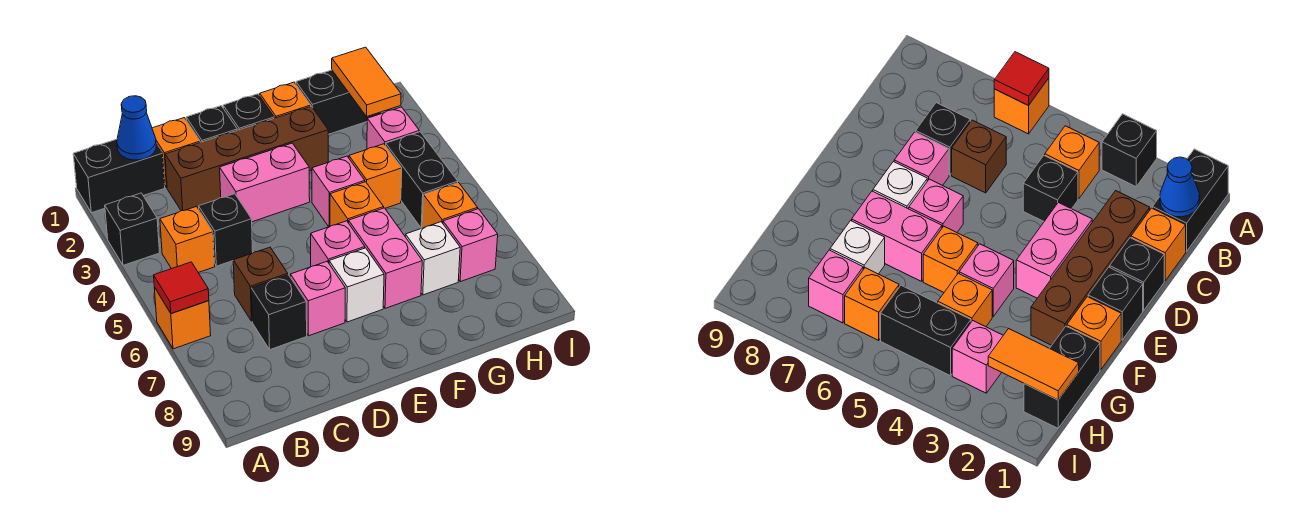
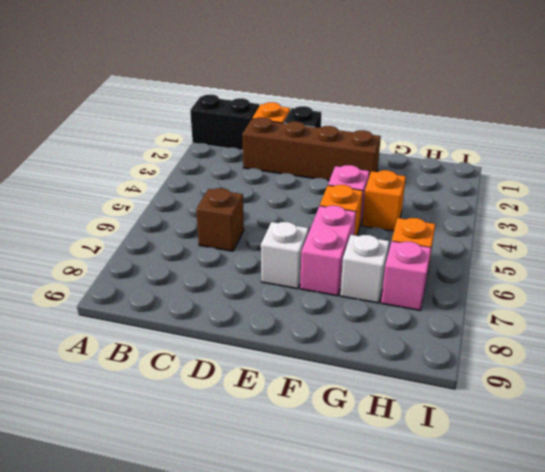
none -> black brick A3 level 1
none -> orange brick A6 level 1
none -> orange brick B4 level 1

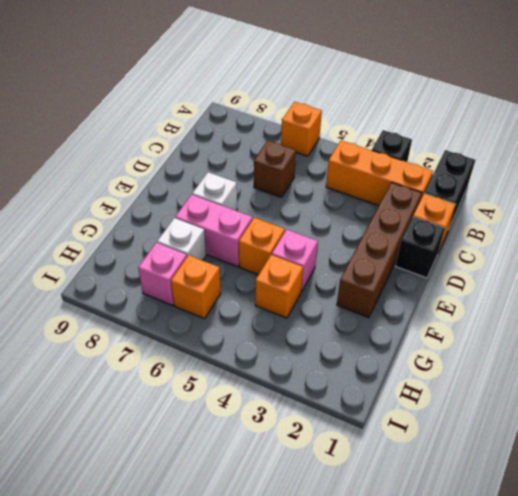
orange brick B2:B4 level 1 -> orange brick B4 level 1
none -> black brick C4 level 1
none -> black brick C7 level 1
none -> pink brick D3:E3 level 1

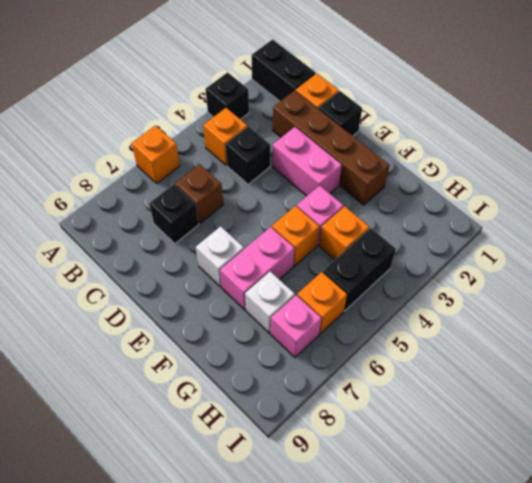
none -> pink brick D7 level 1
none -> black brick E1 level 1
none -> pink brick E6 level 1

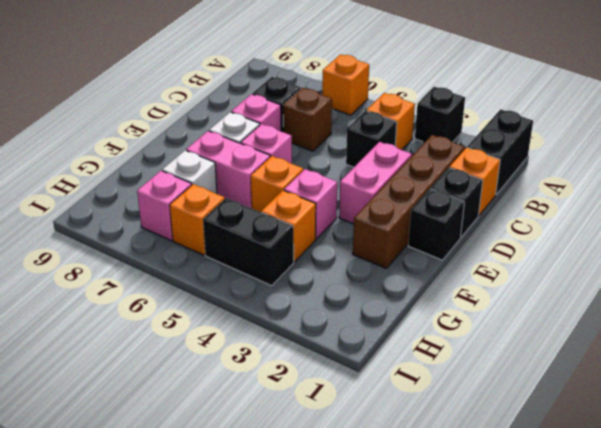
none -> orange brick F1 level 1
none -> black brick G1:H1 level 1
none -> pink brick H3 level 1

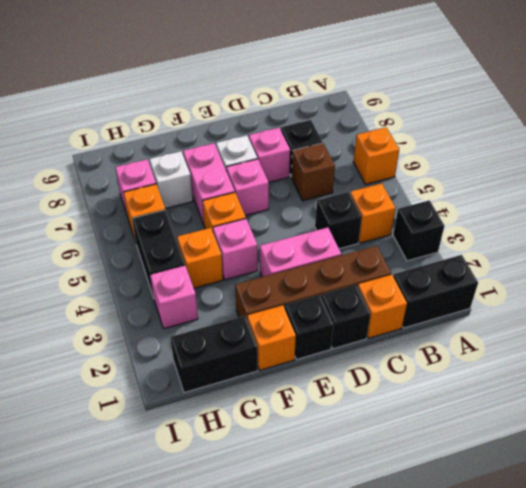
none -> red tile A6 level 2
none -> blue cone B1 level 2
none -> orange tile H1:H2 level 2

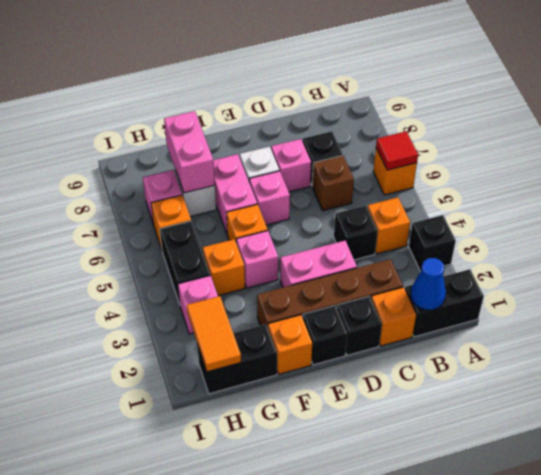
pink brick G7:G8 level 2 -> none

